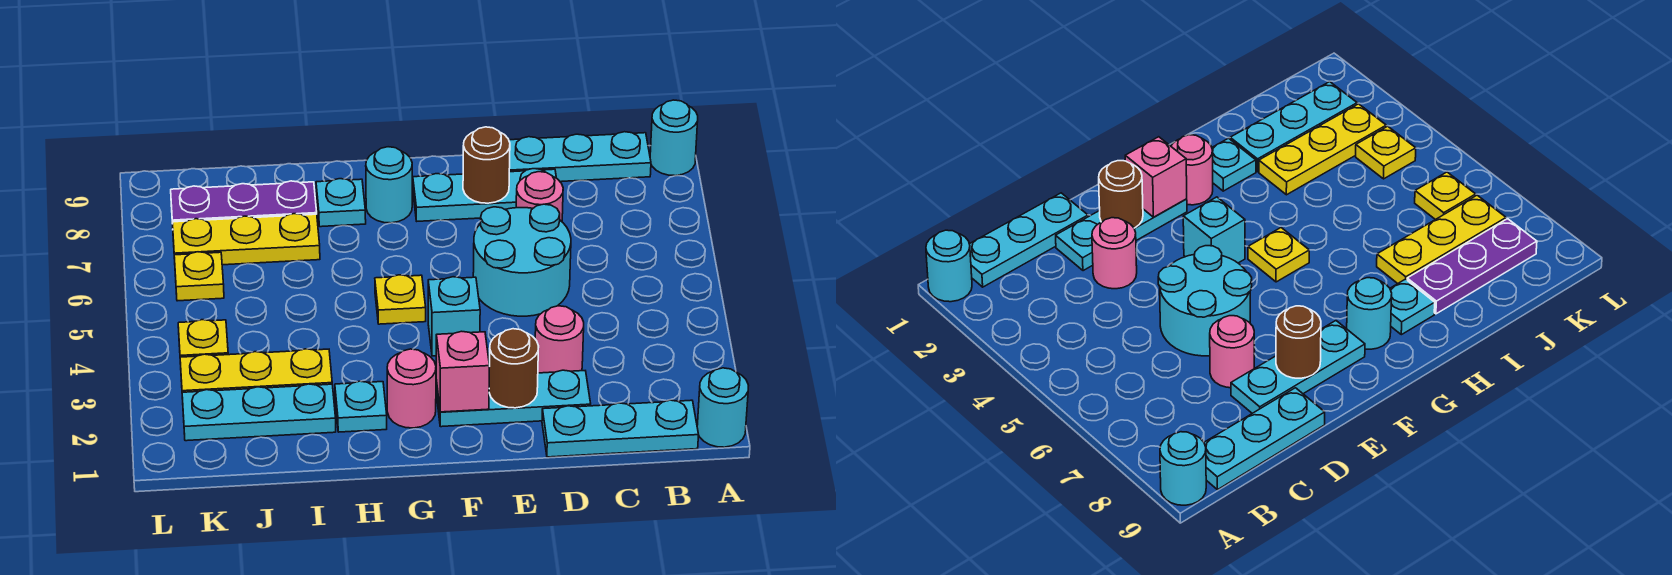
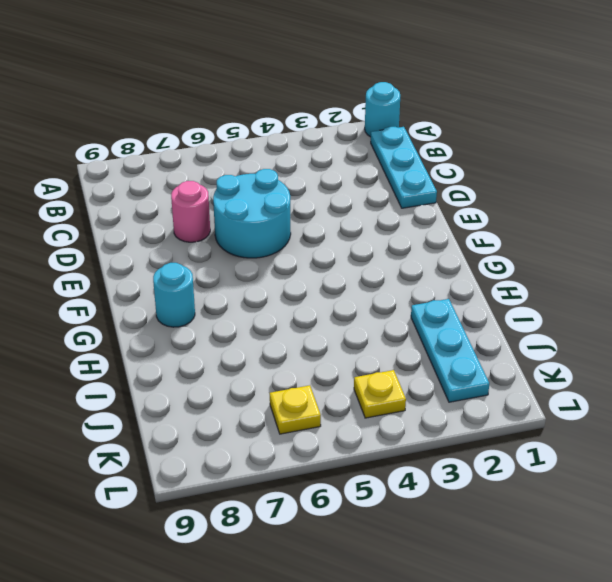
none -> cyan round brick A9 level 1
none -> cyan plate B9:D9 level 1
none -> cyan plate D2:F2 level 1

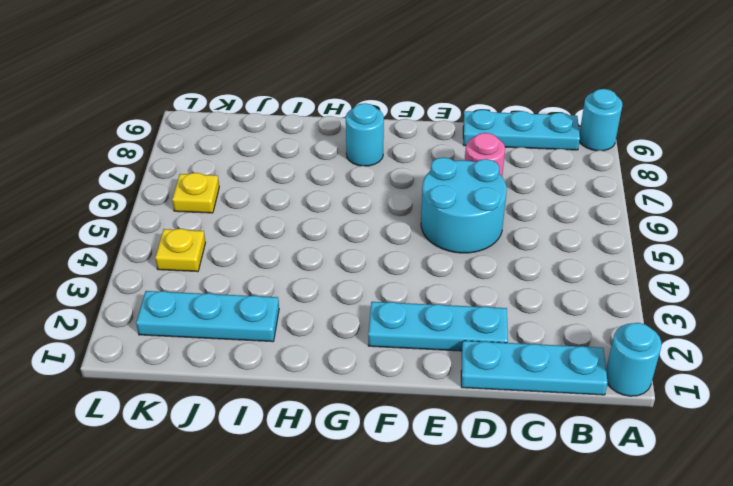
none -> pink round brick D3 level 1
none -> cyan plate D8:F8 level 1
none -> cyan brick F4 level 1

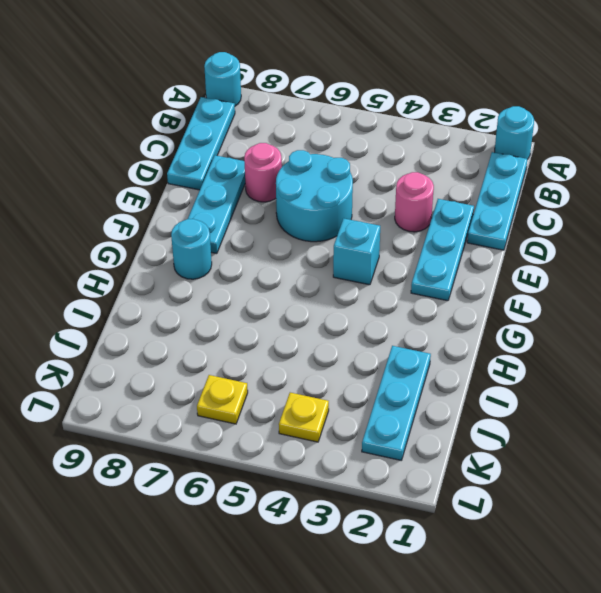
none -> pink round brick G2 level 1
none -> yellow plate G5 level 1
none -> cyan plate H2 level 1

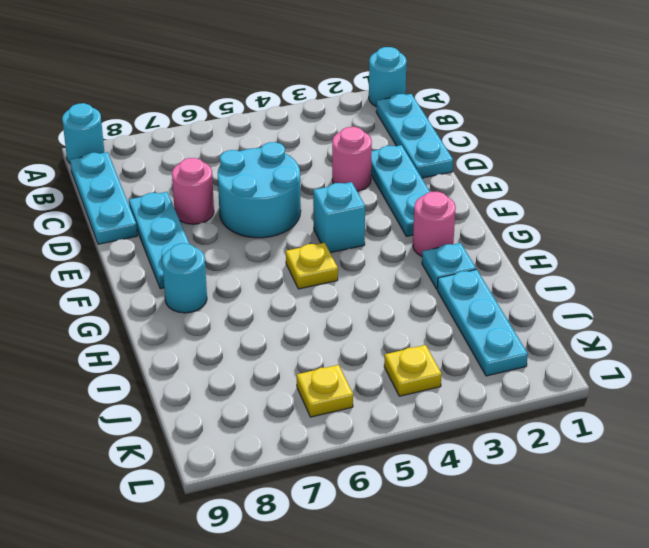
none -> cyan plate H8 level 1
none -> yellow plate I3:K3 level 1
none -> yellow plate I7:K7 level 1

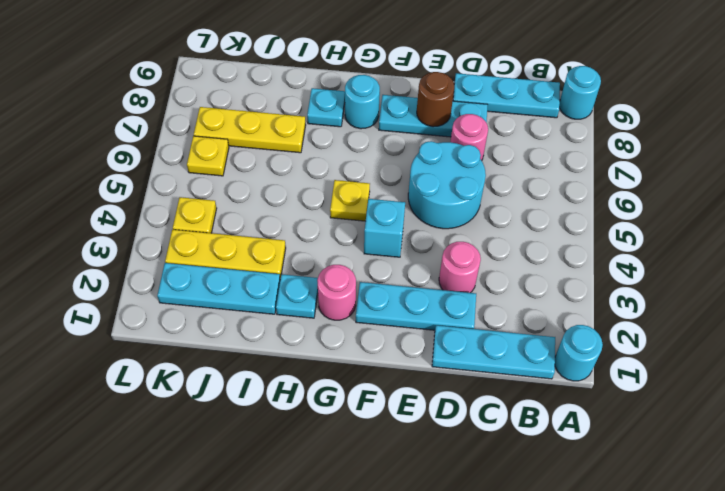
none -> purple plate I8:K8 level 1
none -> brown round brick E2 level 2
none -> pink brick F2 level 2

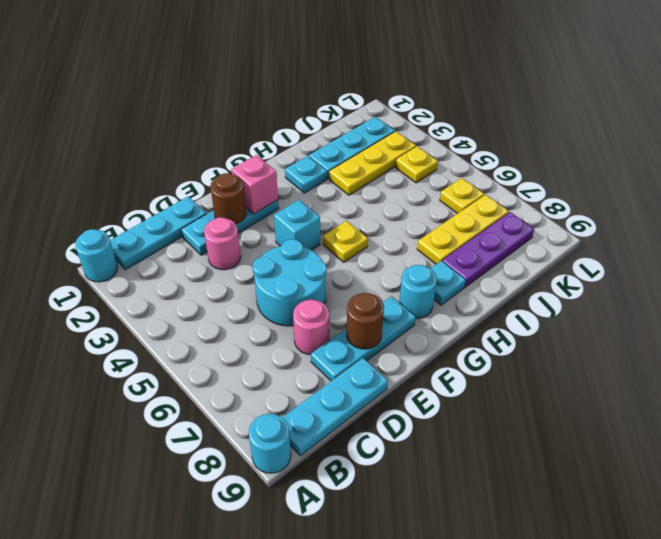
none -> pink round brick G2 level 1

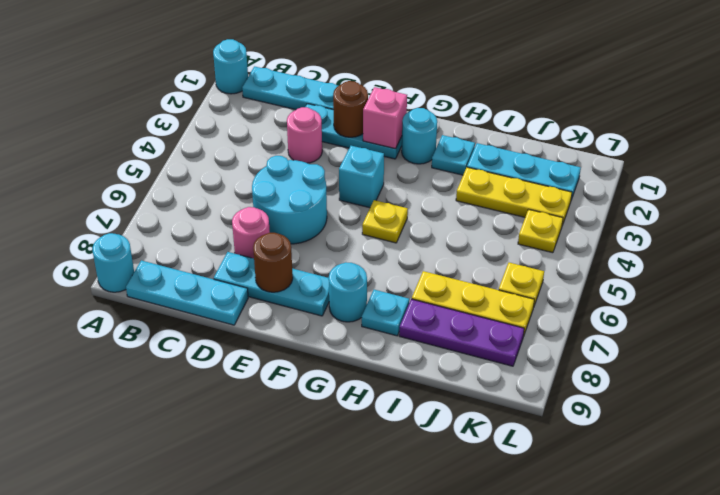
cyan round brick G2 level 1 -> pink round brick G2 level 1

